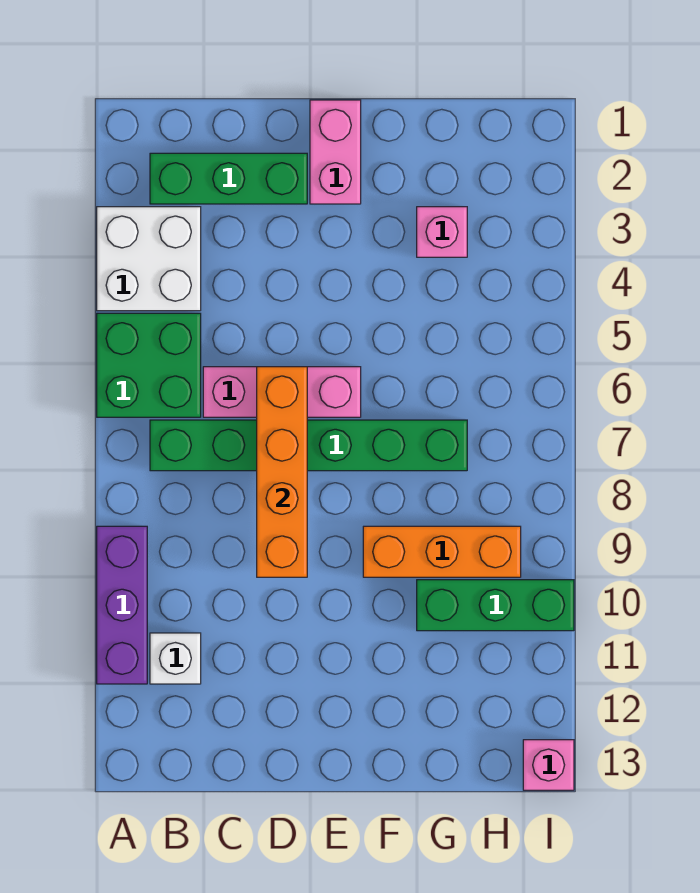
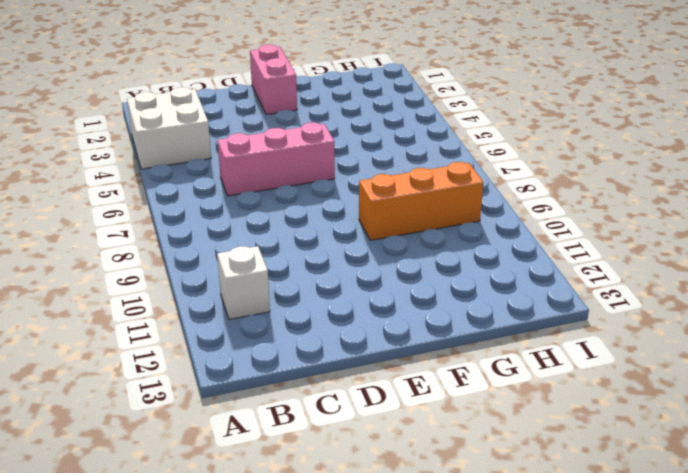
none -> green brick A5:B6 level 1
none -> purple brick A9:A11 level 1
none -> green brick B2:D2 level 1

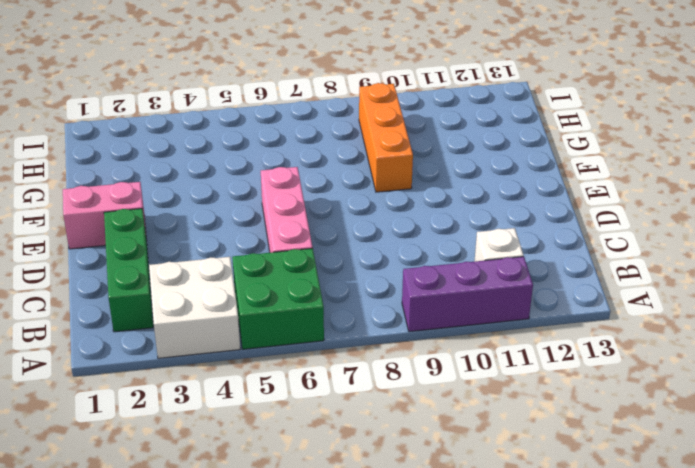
none -> green brick B7:G7 level 1
none -> pink brick G3 level 1
none -> green brick G10:I10 level 1

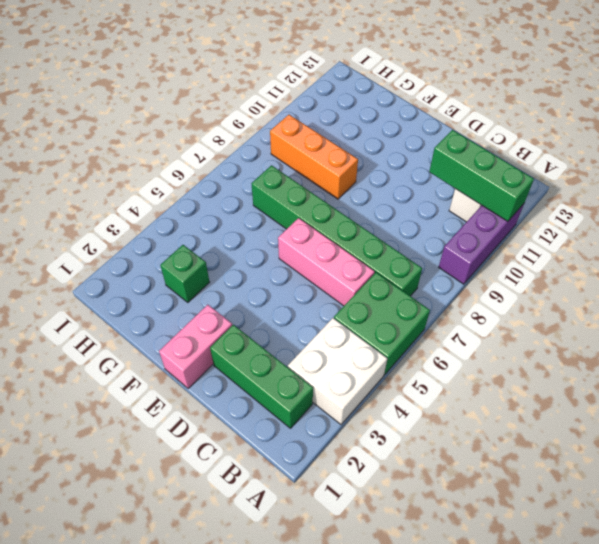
green brick A11:C11 level 2 -> green brick G10:I10 level 1
green brick G3 level 1 -> pink brick G3 level 1
none -> pink brick I13 level 1
none -> orange brick D6:D9 level 2

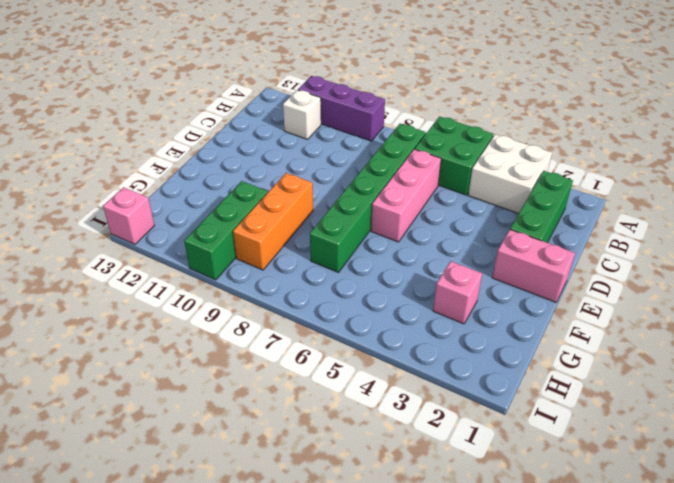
none -> orange brick D6:D9 level 2

